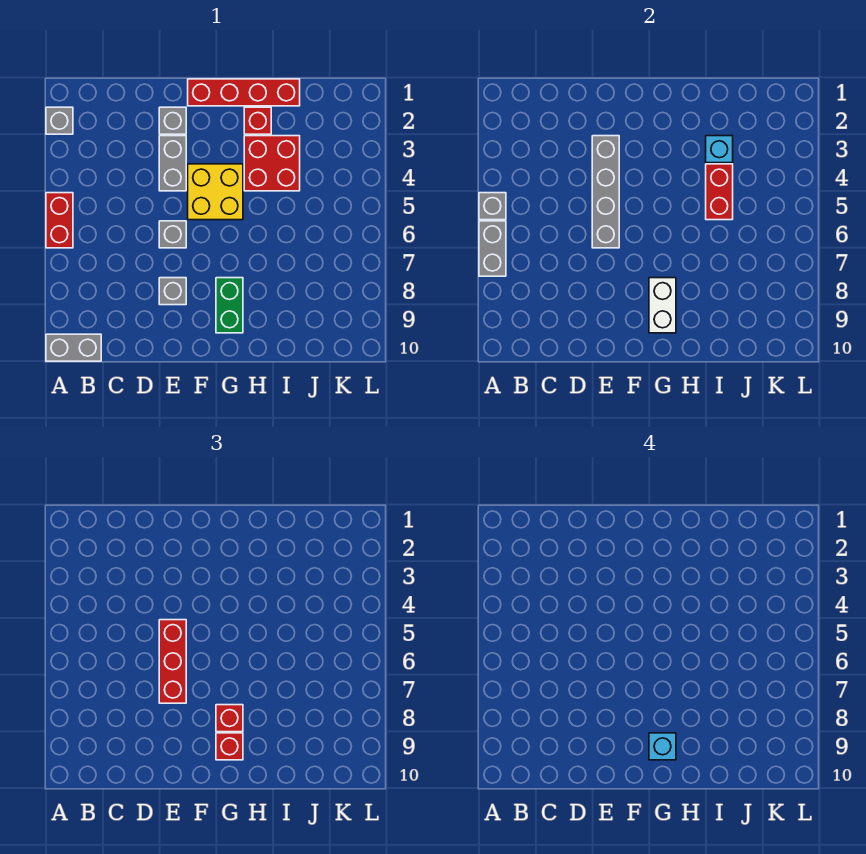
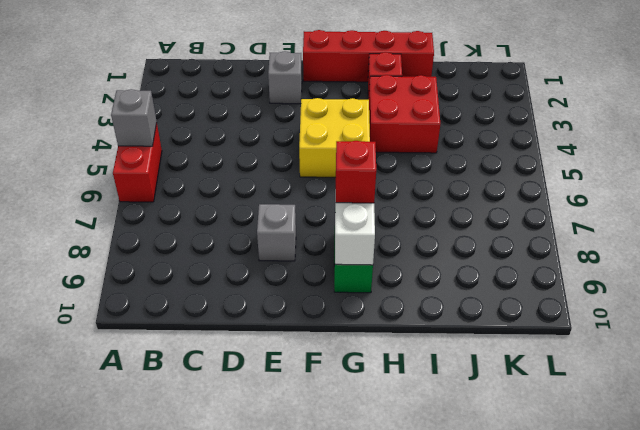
none -> grey brick A2 level 1
none -> grey brick A10:B10 level 1
none -> grey brick E3:E4 level 1

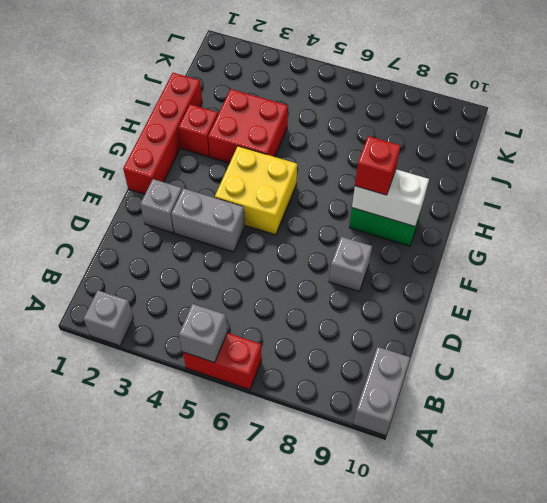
none -> grey brick E6 level 1
none -> grey brick A6:A7 level 2
none -> grey brick E3:E6 level 2

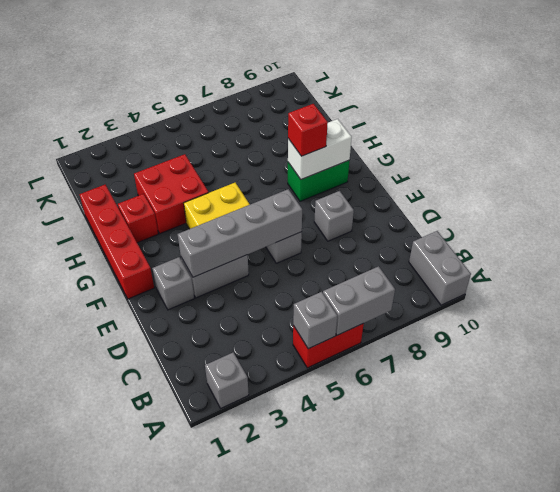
none -> cyan brick I3 level 2
none -> red brick I4:I5 level 2
none -> red brick E5:E7 level 3

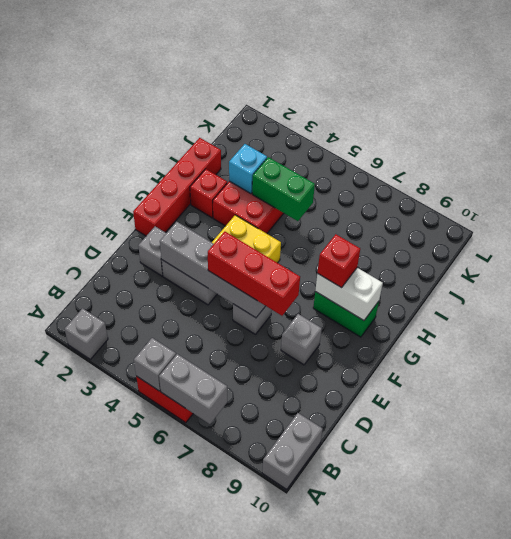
green brick I4:I5 level 2 -> red brick I4:I5 level 2
none -> red brick G9 level 3
none -> cyan brick G9 level 4

